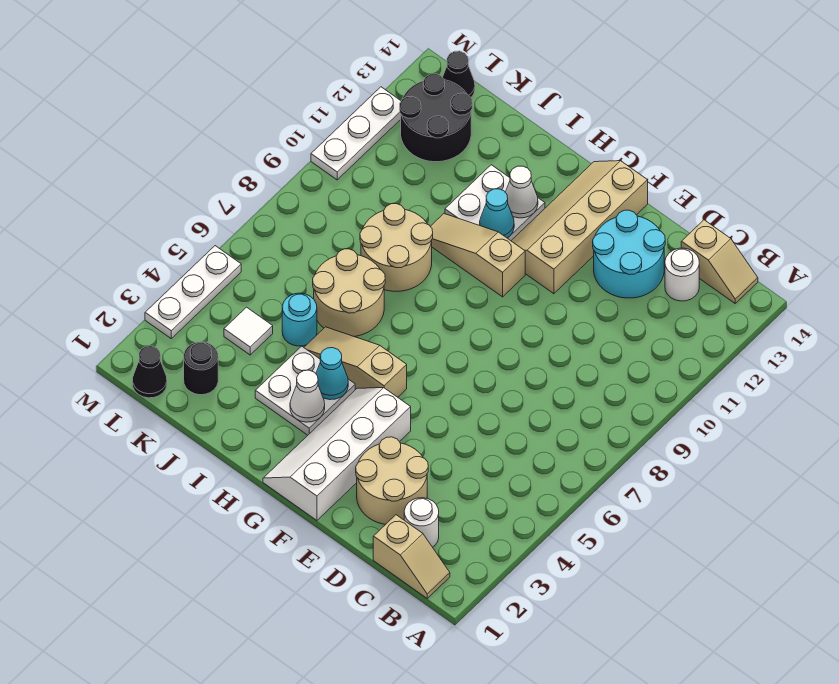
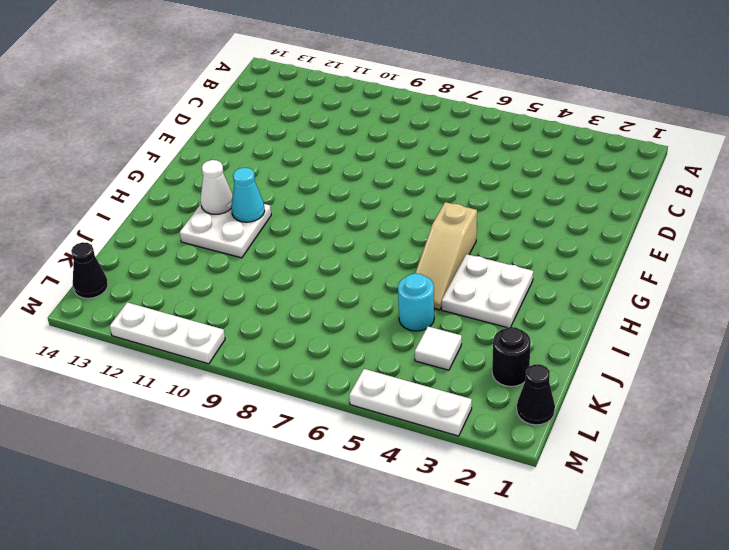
none -> tan slope B1:C1 level 1 top C
none -> tan slope B14:C14 level 1 top C
none -> white round brick C2 level 1

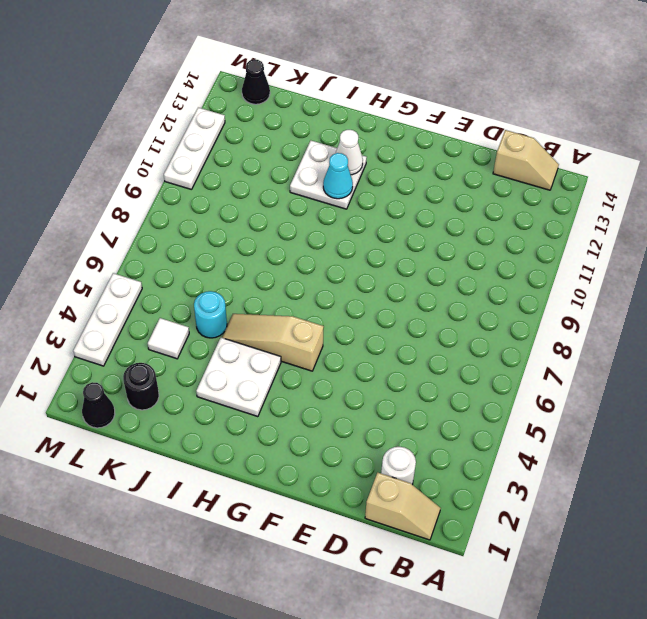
none -> white round brick C13 level 1
none -> tan round brick D2:E3 level 1
none -> cyan round brick D12:E13 level 1

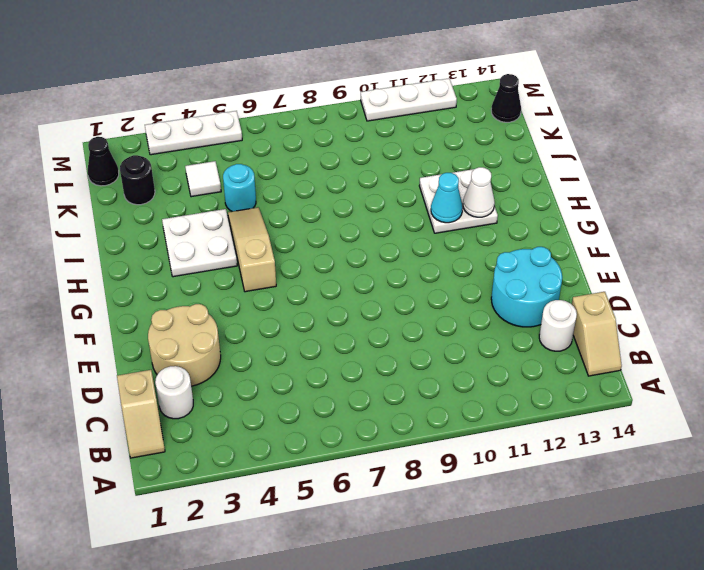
none -> white slope F1:G4 level 1 top F
none -> tan slope F11:G14 level 1 top F
none -> tan slope G10:I10 level 1 top G

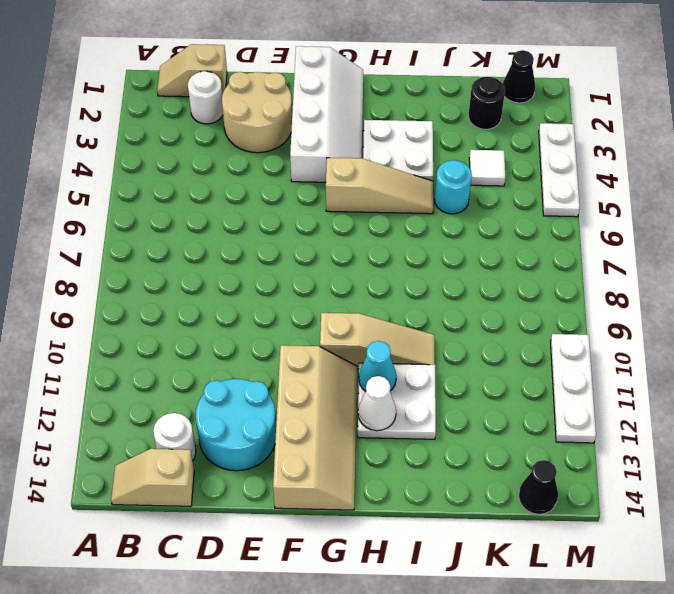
none -> tan round brick I6:J7 level 1
none -> tan round brick I8:J9 level 1
none -> black round brick K12:L13 level 1

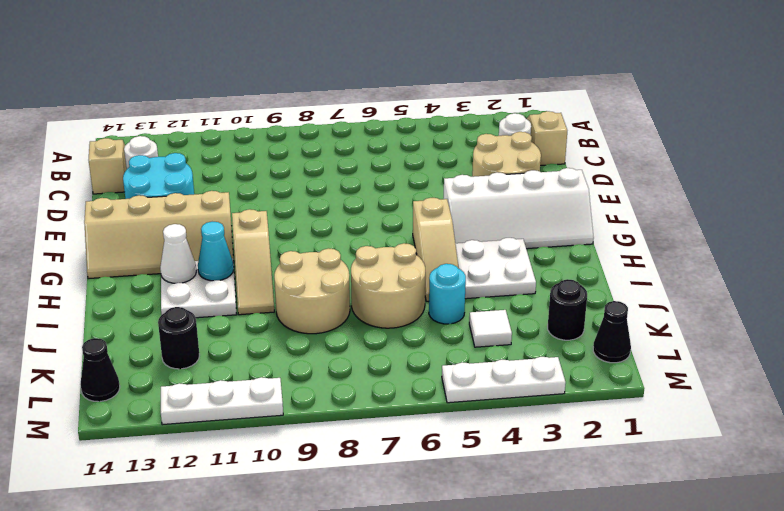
black round brick K12 level 1 -> black round brick K12:L13 level 1
none -> white cone H3 level 2
none -> cyan cone H4 level 2

